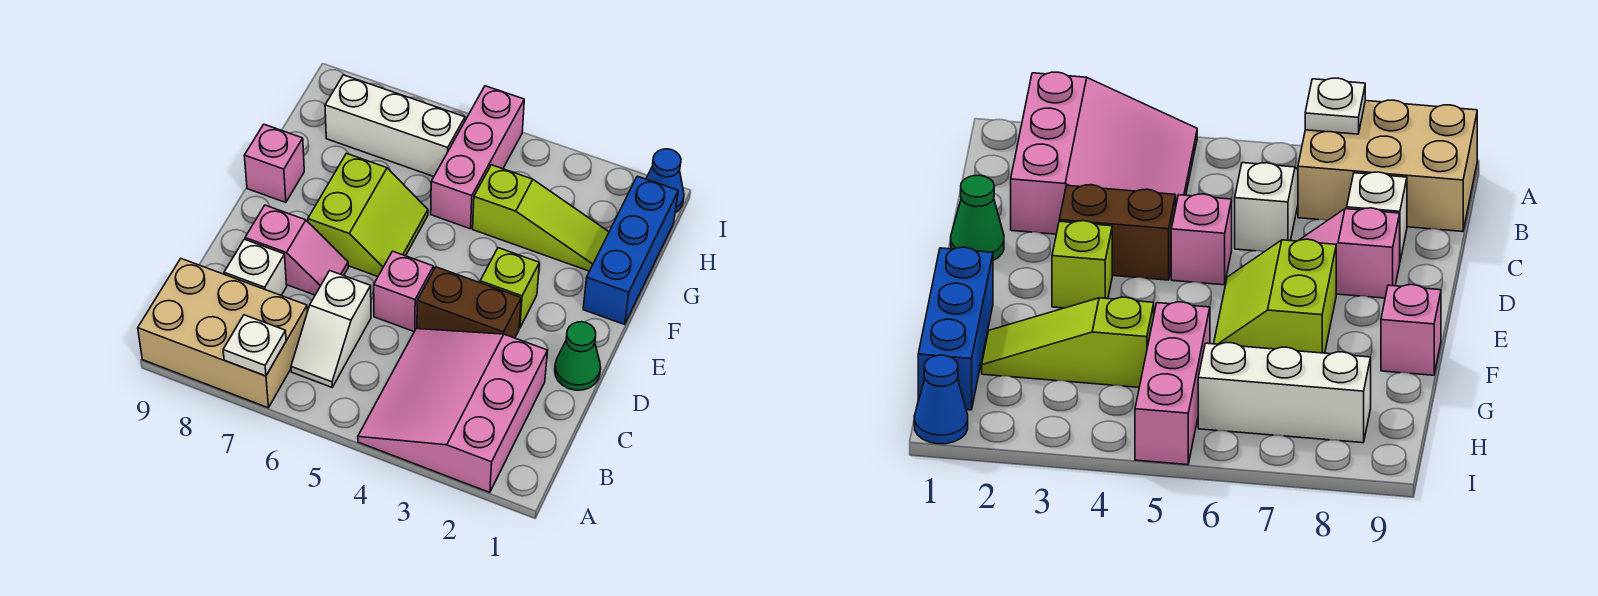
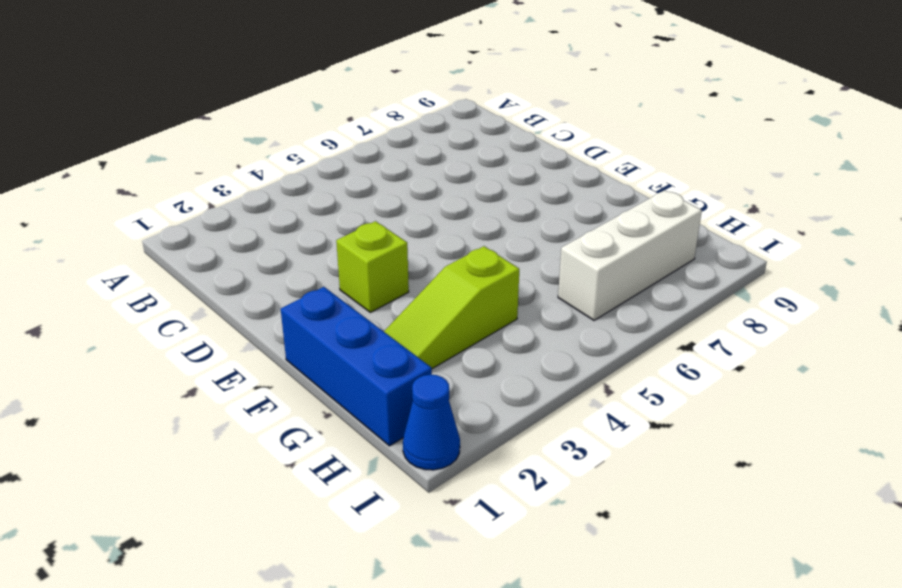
none -> pink slope A2:C4 level 1 top 2
none -> tan brick A7:B9 level 1
none -> white slope B6:C6 level 1 top C

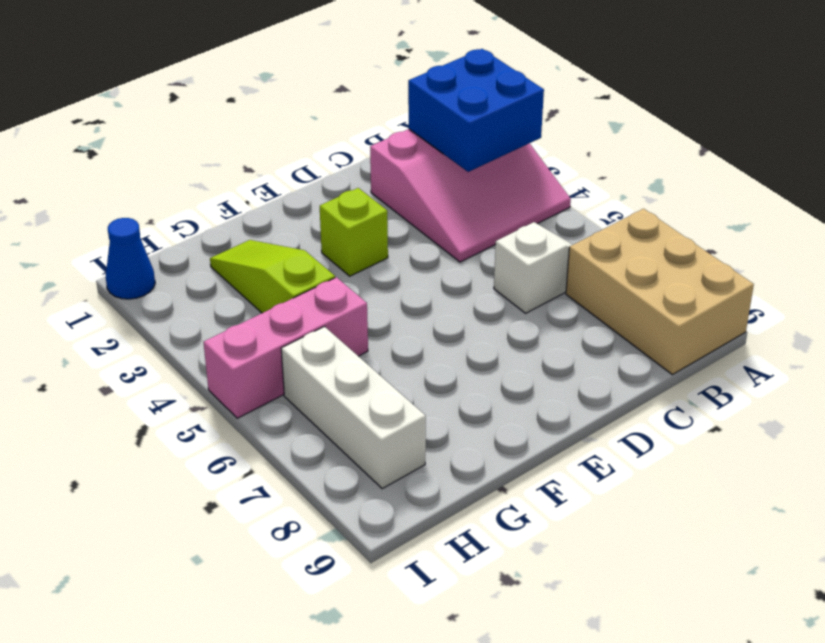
blue brick A2:B3 level 2 -> none
none -> white brick C8 level 1
none -> green cone D1 level 1
none -> brown brick D3:D4 level 1

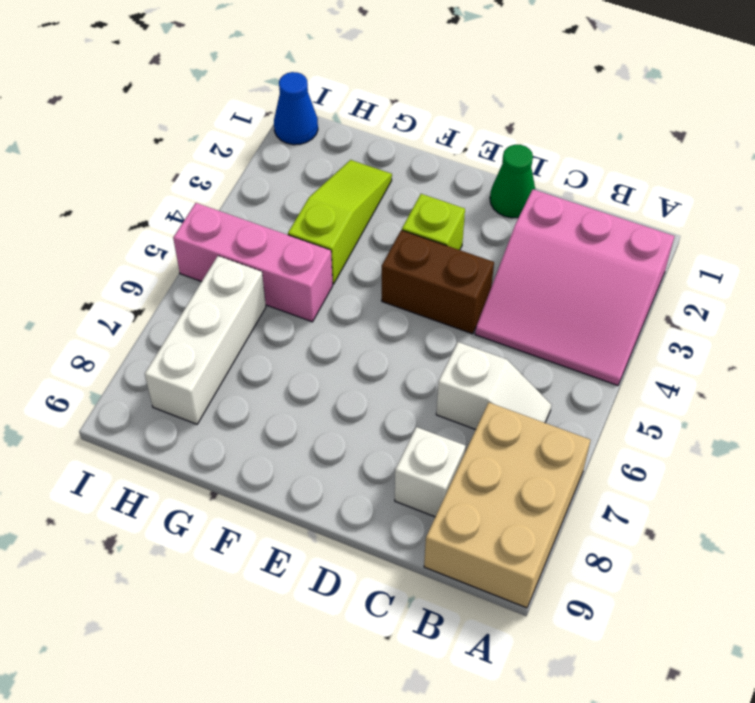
brown brick D4:E4 level 1 -> brown brick D3:D4 level 1
none -> pink brick D5 level 1
none -> pink slope D7:D8 level 1 top 8
none -> lime slope E6:F7 level 1 top 7

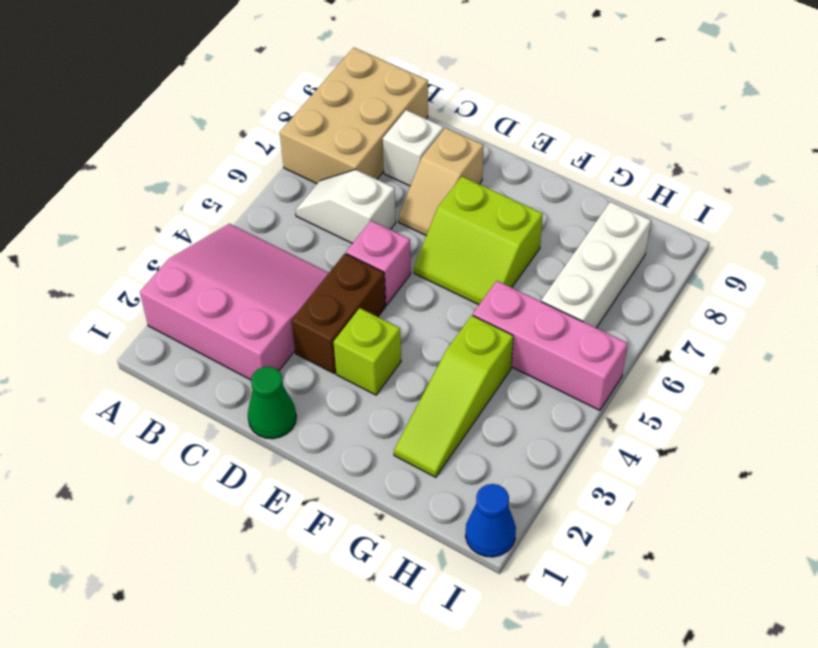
tan slope D7:D8 level 1 top 8 -> pink slope D7:D8 level 1 top 8
none -> blue brick F1:H1 level 1
none -> pink brick F9 level 1
none -> white plate A7 level 2

